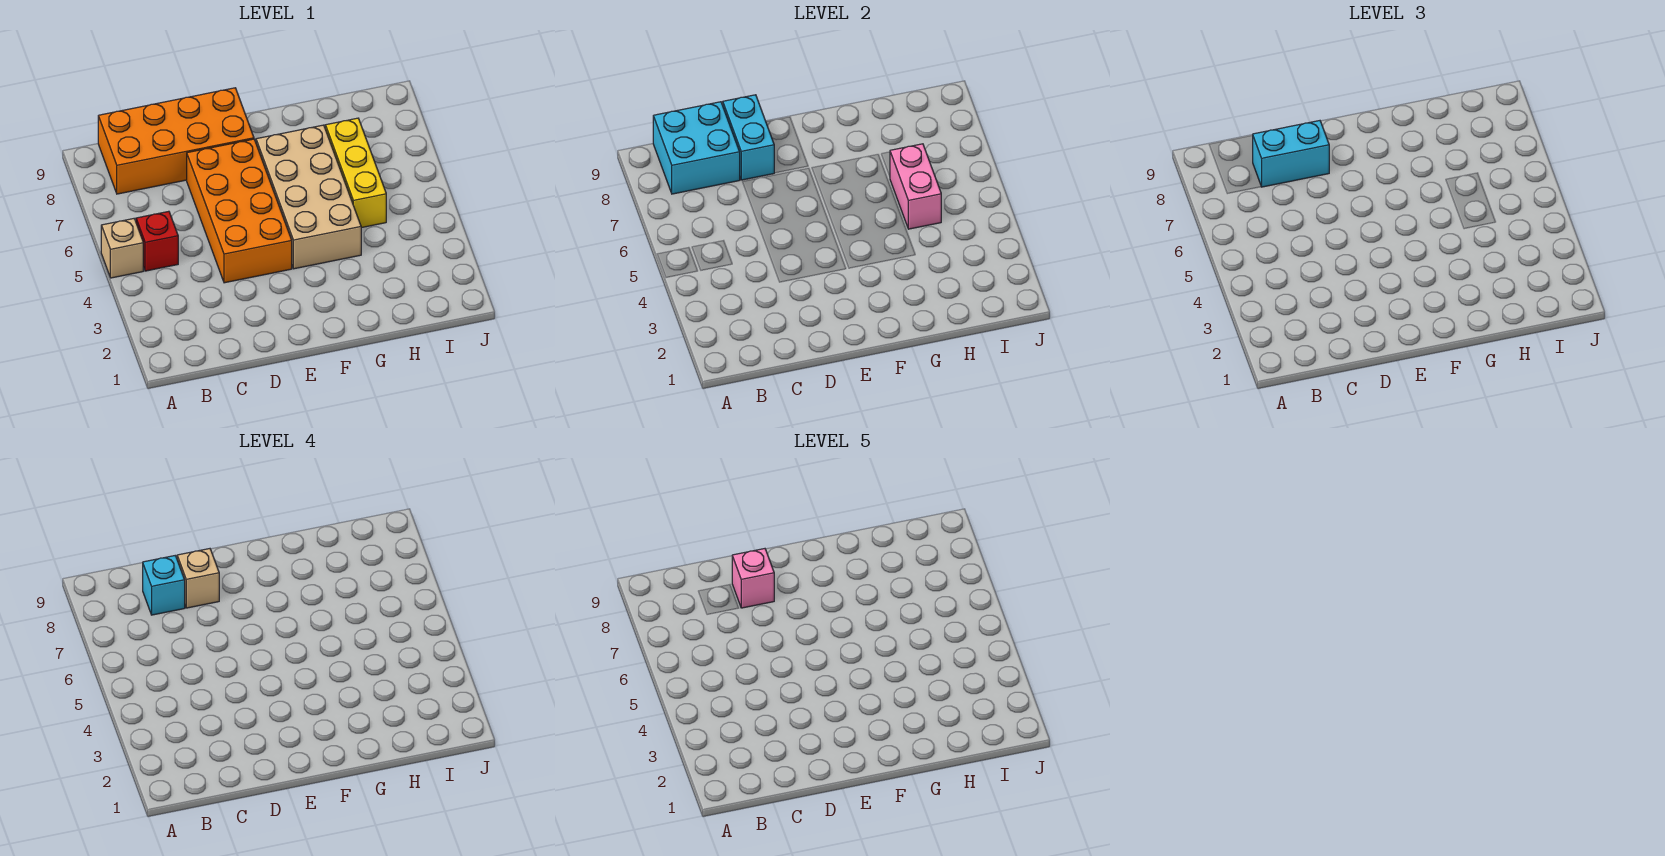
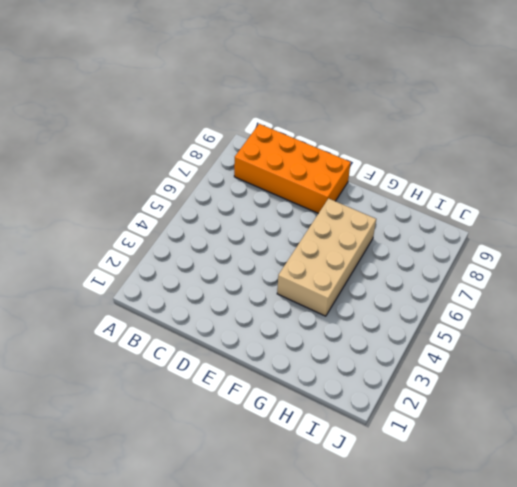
none -> tan brick A5 level 1
none -> red brick B5 level 1
none -> orange brick D4:E7 level 1

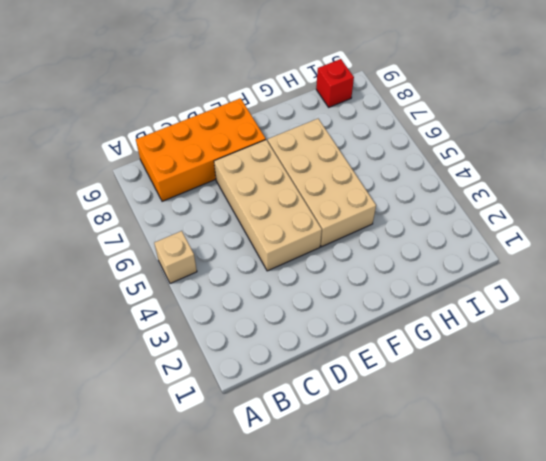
tan brick D4:E7 level 1 -> orange brick D4:E7 level 1
red brick I9 level 1 -> red brick B5 level 1
none -> yellow brick H5:H7 level 1
none -> cyan brick B8:C9 level 2
none -> cyan brick D8:D9 level 2

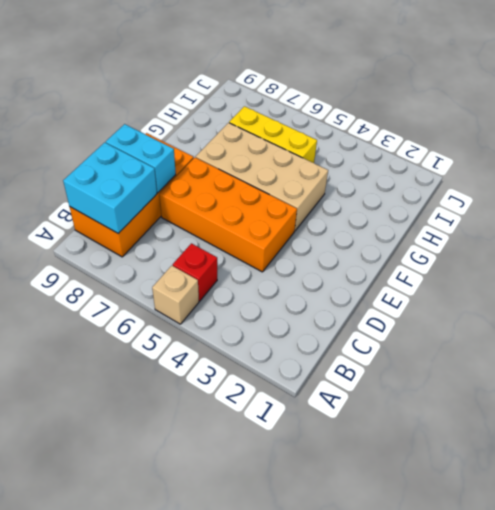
none -> pink brick H5:H6 level 2
none -> cyan brick C8:D8 level 3
none -> cyan brick C8 level 4

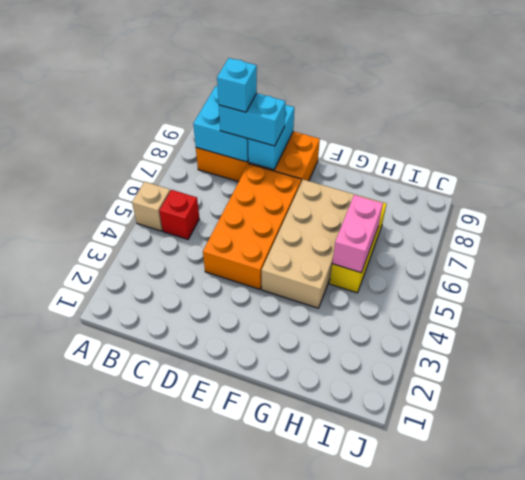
none -> tan brick D8 level 4
none -> pink brick D8 level 5

